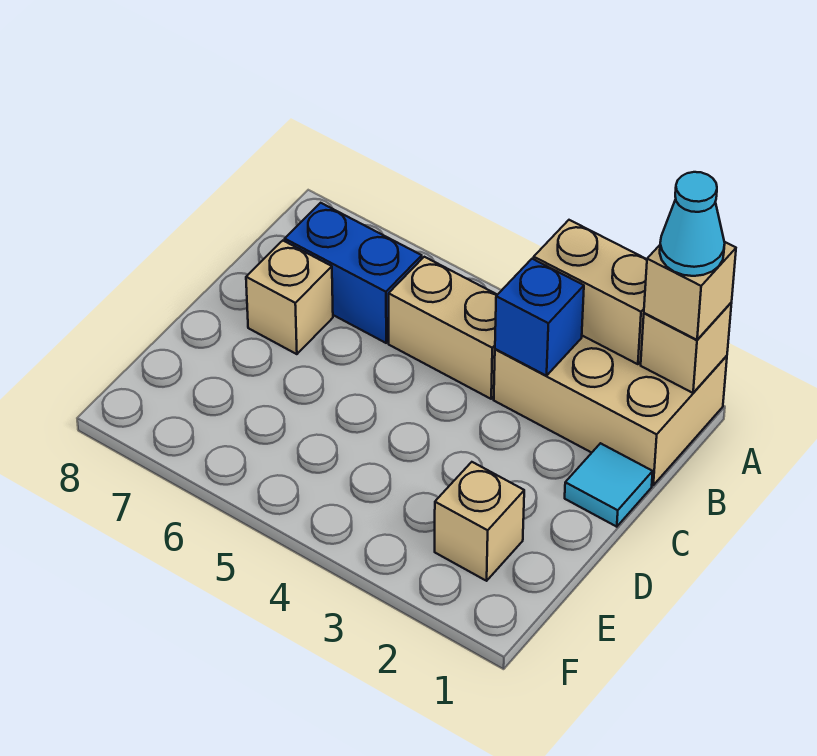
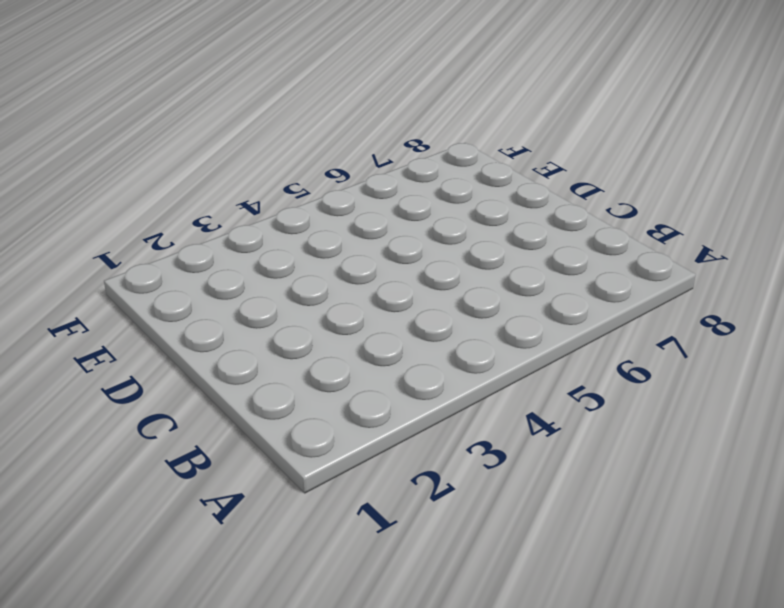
none -> tan brick A1:B3 level 1
none -> tan brick B4:B5 level 1

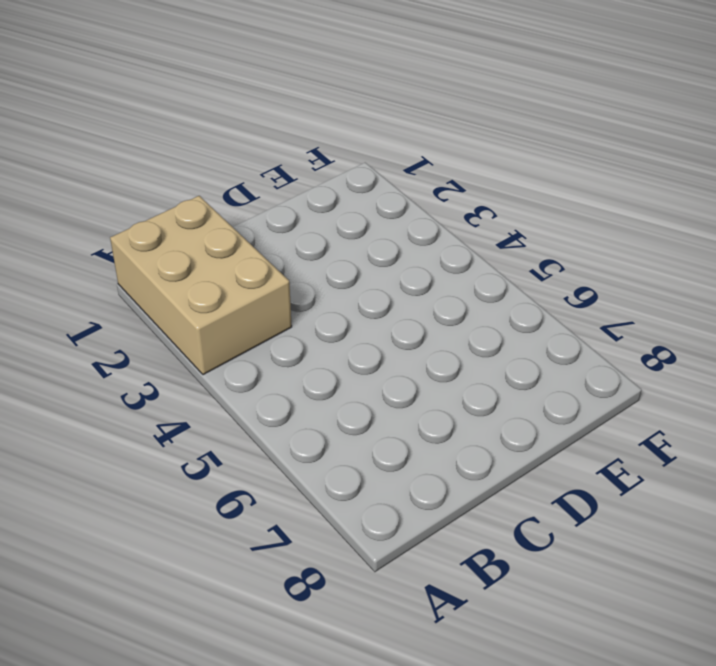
none -> tan brick B4:B5 level 1
none -> blue brick B6:B7 level 1

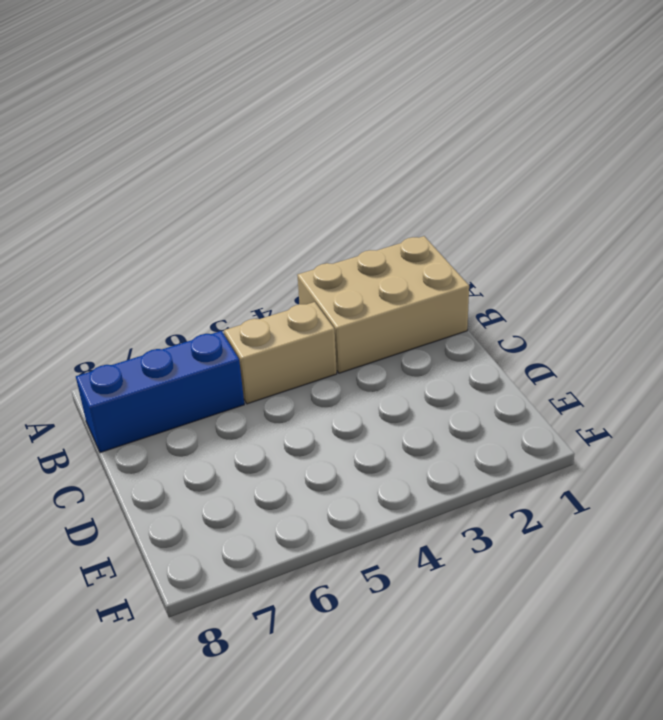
blue brick B6:B8 level 1 -> blue brick B6:B7 level 1
none -> cyan tile C1 level 1
none -> tan brick C7 level 1

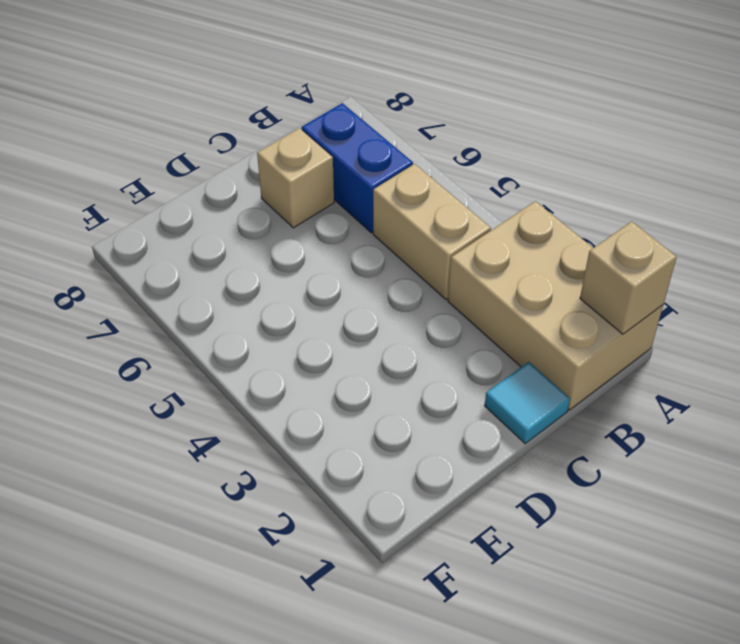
none -> tan brick E2 level 1
none -> tan brick A2:A3 level 2

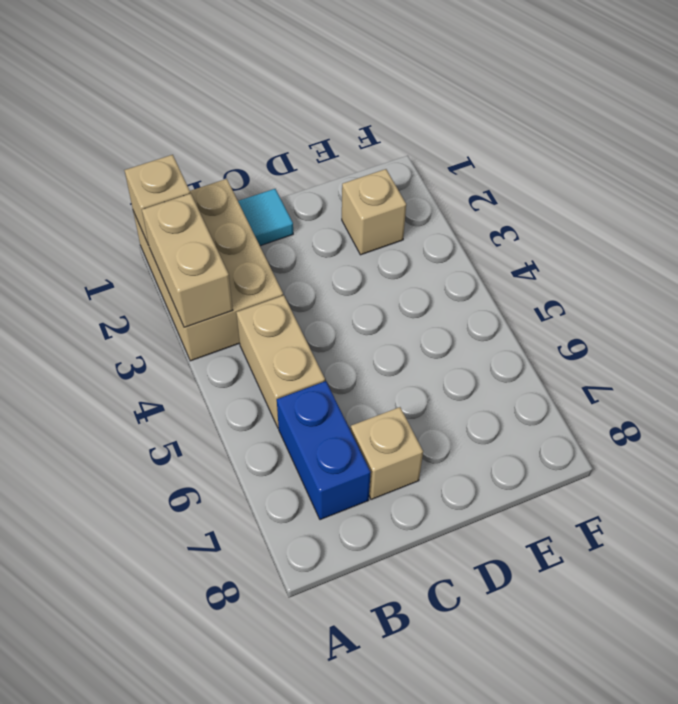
none -> blue brick B3 level 2
none -> tan brick A1 level 3

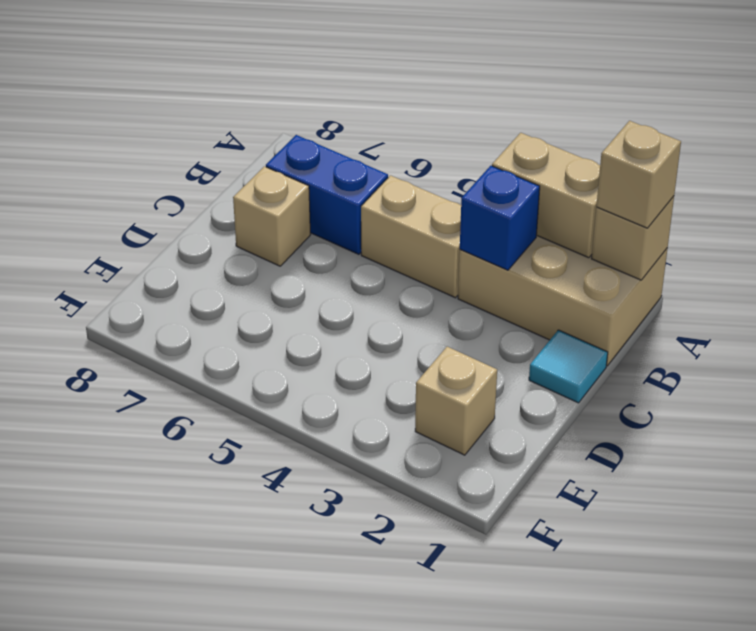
none -> cyan cone A1 level 4

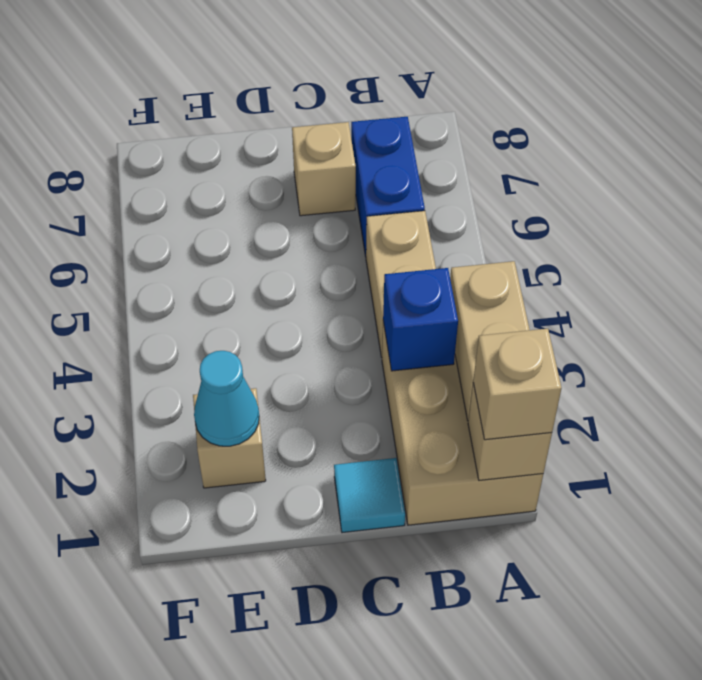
cyan cone E2 level 2 -> cyan cone A1 level 4

